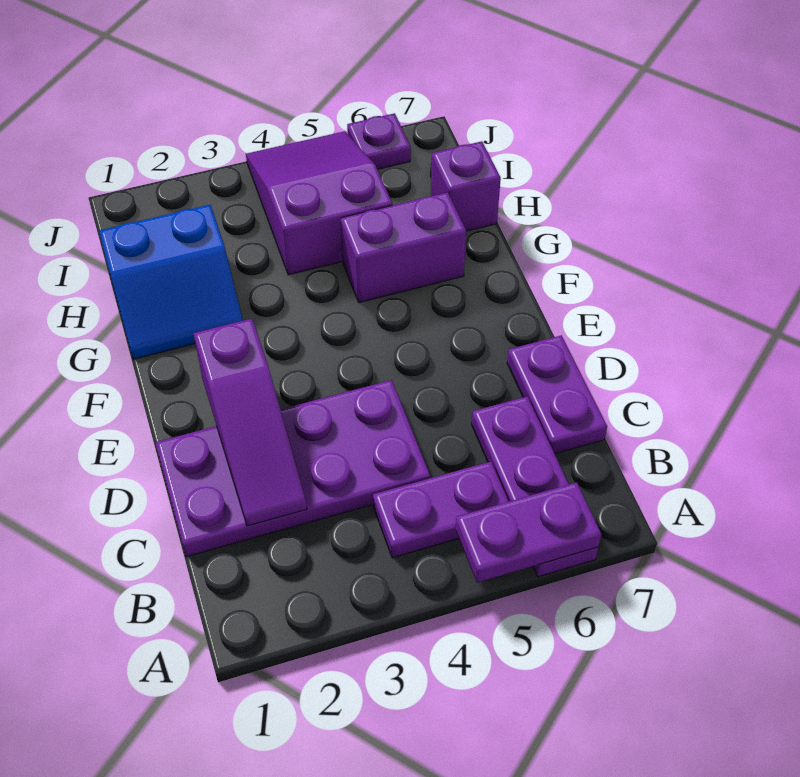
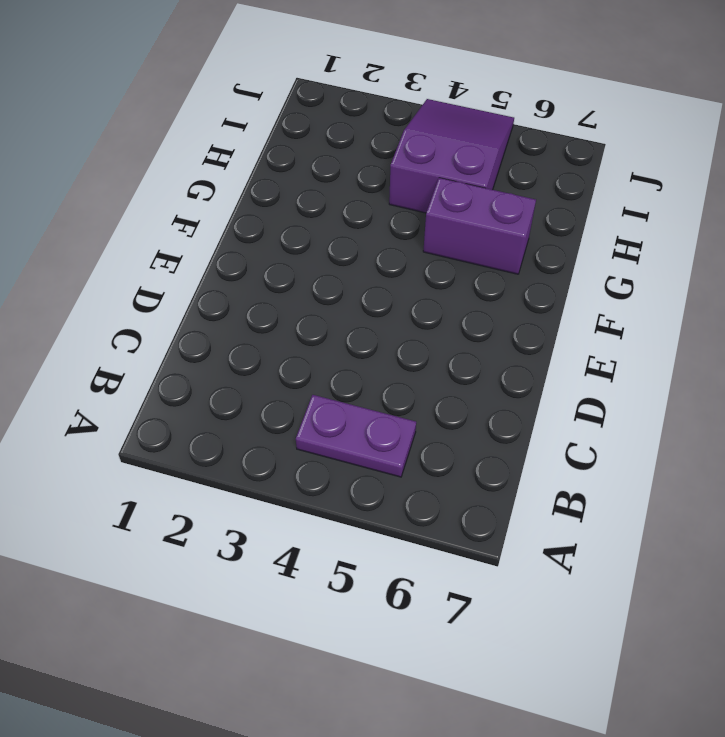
none -> purple plate A6:C6 level 1
none -> purple plate C1:D4 level 1

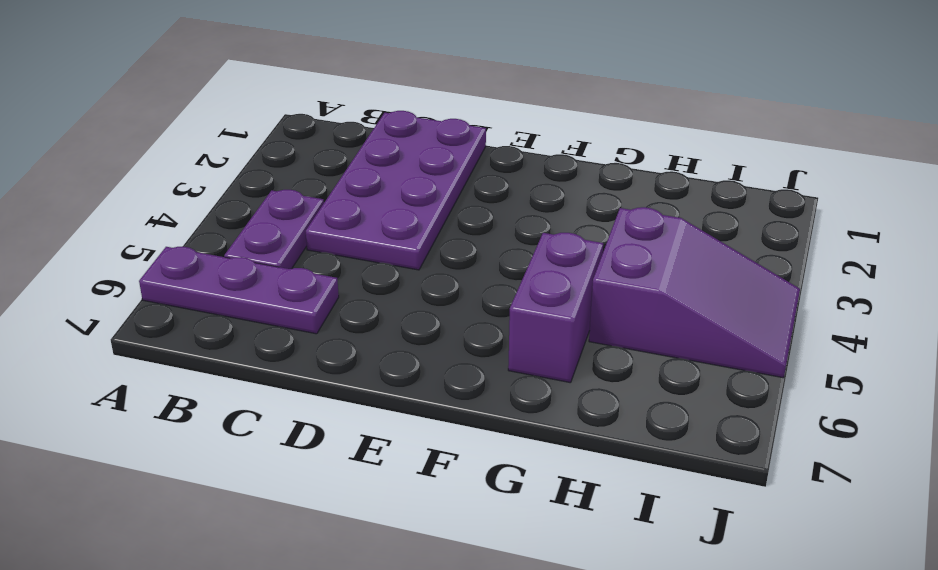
none -> purple plate C7:D7 level 1
none -> blue slope G1:H2 level 1 top H

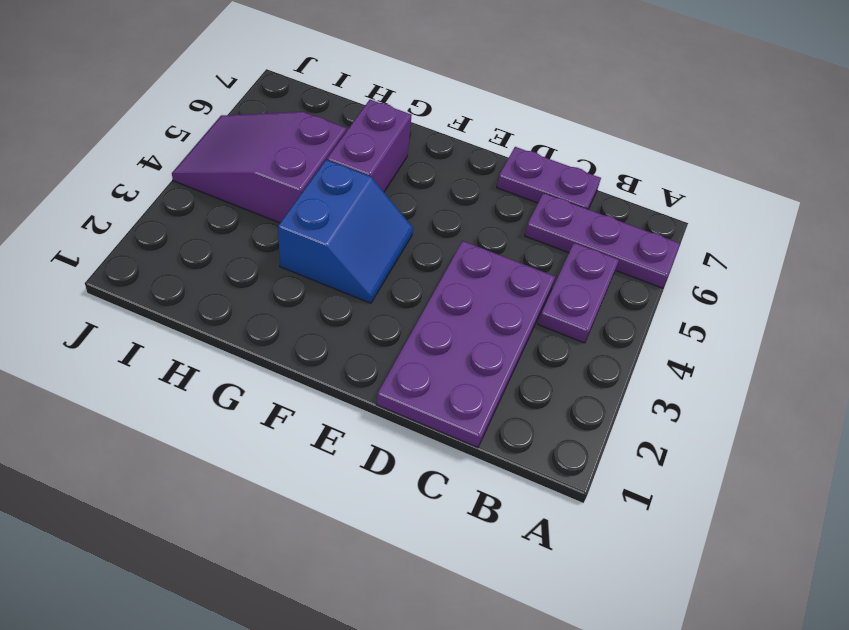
blue slope F3:G4 level 1 top G -> blue slope G1:H2 level 1 top H
none -> purple brick H7 level 1
none -> purple plate J6 level 1

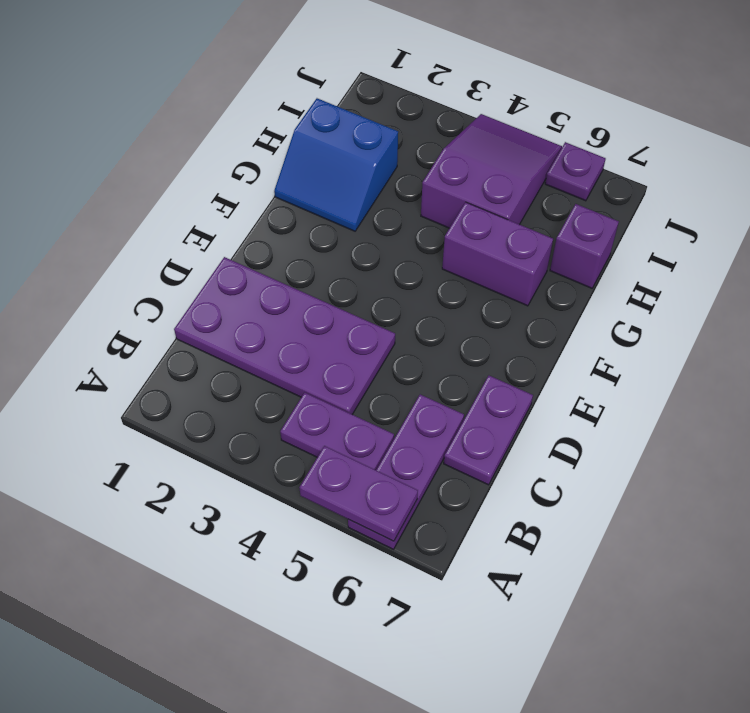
none -> purple slope C2:E2 level 2 top E

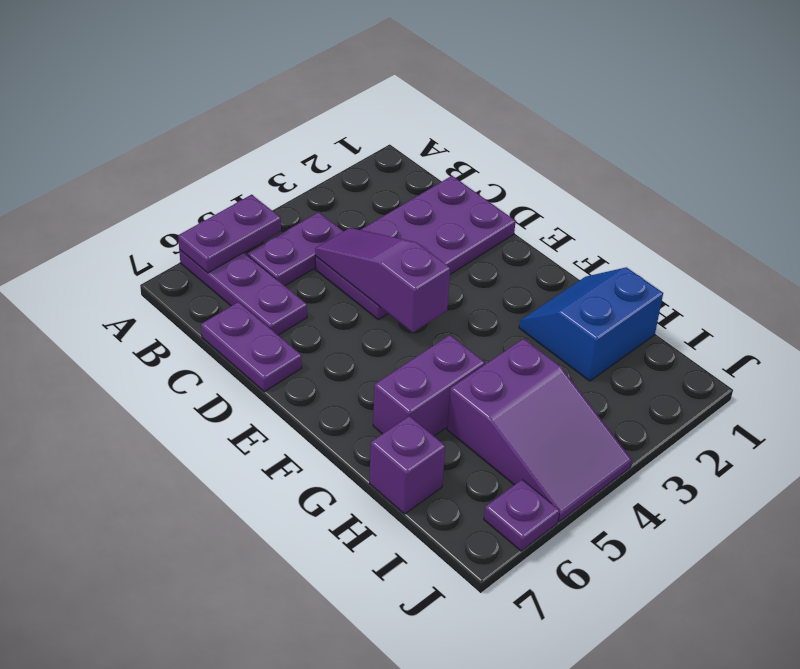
purple slope C4:E4 level 2 top E -> purple slope C2:E2 level 2 top E

